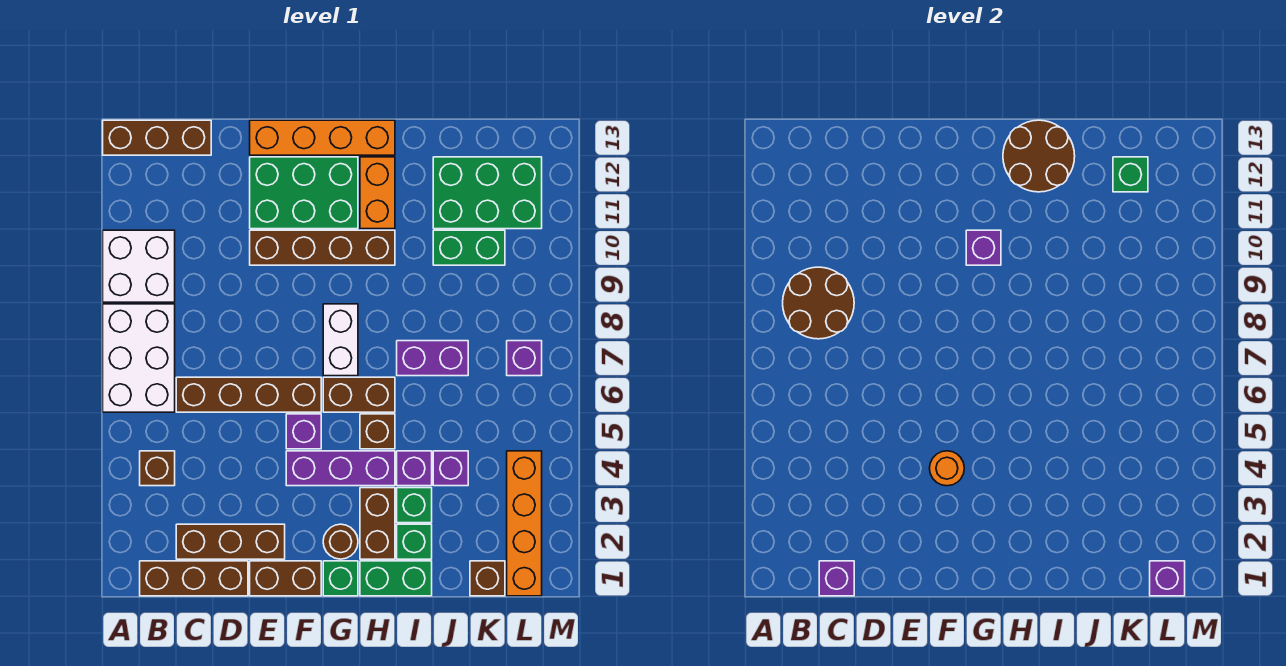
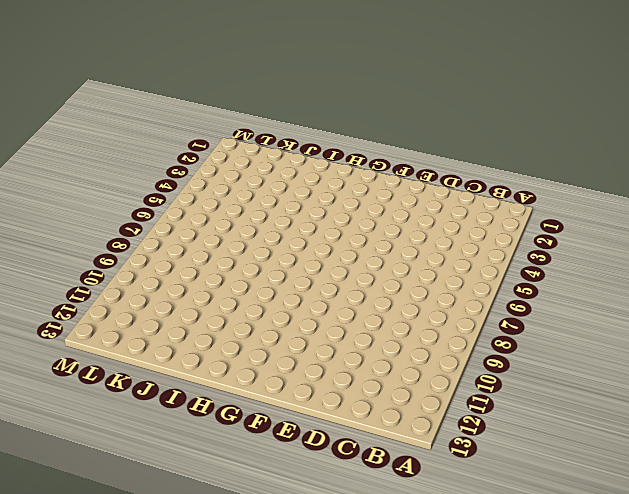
none -> white brick A6:B8 level 1
none -> white brick A9:B10 level 1
none -> brown brick A13:C13 level 1
none -> brown brick B1:D1 level 1

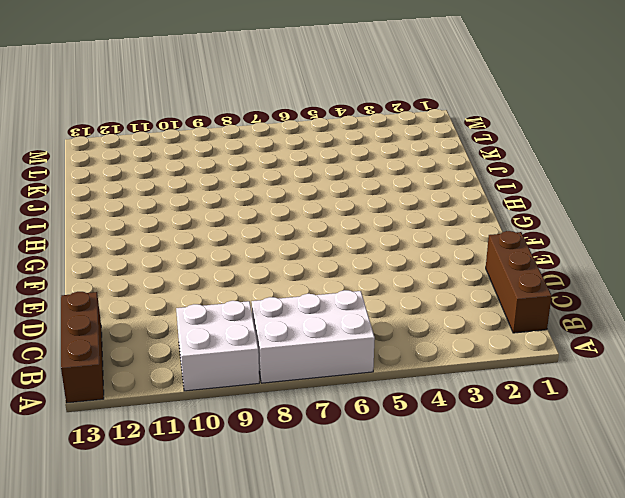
none -> brown brick B4 level 1
none -> brown brick C2:E2 level 1
none -> brown brick C6:F6 level 1
none -> brown brick E1:F1 level 1

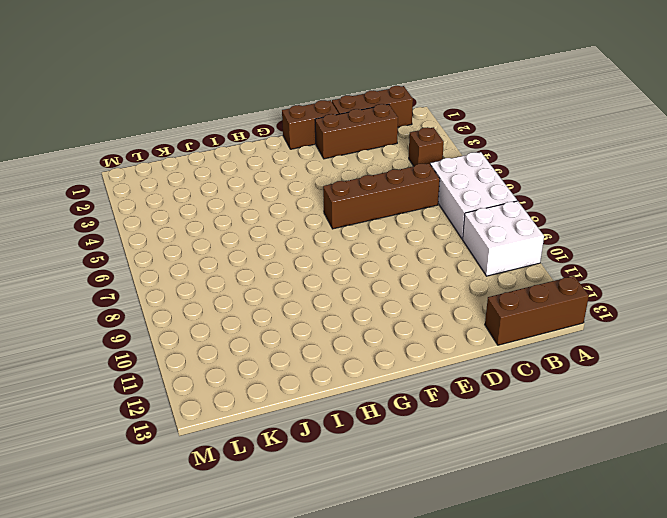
none -> brown brick E10:H10 level 1
none -> green brick E11:G12 level 1
none -> orange brick E13:H13 level 1
none -> purple brick F4:H4 level 1

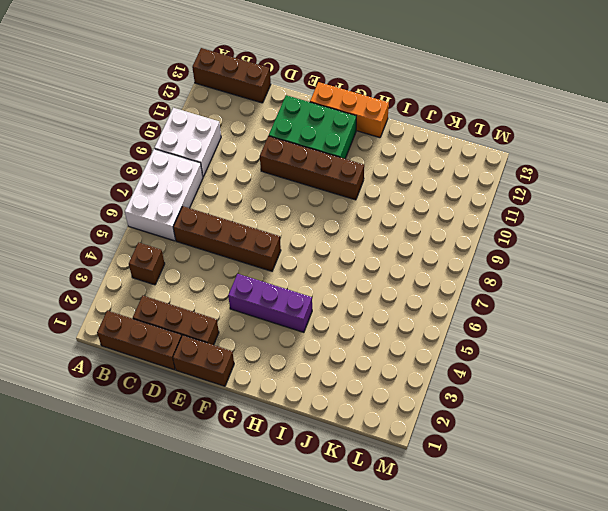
orange brick F13:H13 level 1 -> orange brick E13:H13 level 1
none -> purple brick F5 level 1
none -> green brick G1 level 1
none -> brown round brick G2 level 1
none -> brown brick G6:H6 level 1

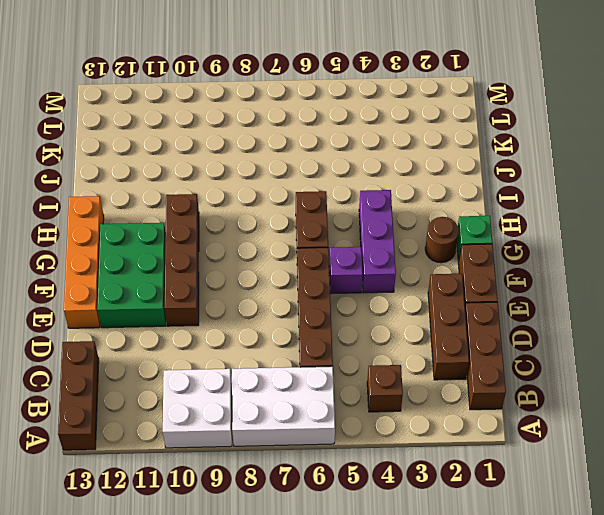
none -> white brick G7:G8 level 1
none -> green brick H1:I1 level 1
none -> brown brick H2:H3 level 1
none -> brown brick H5 level 1

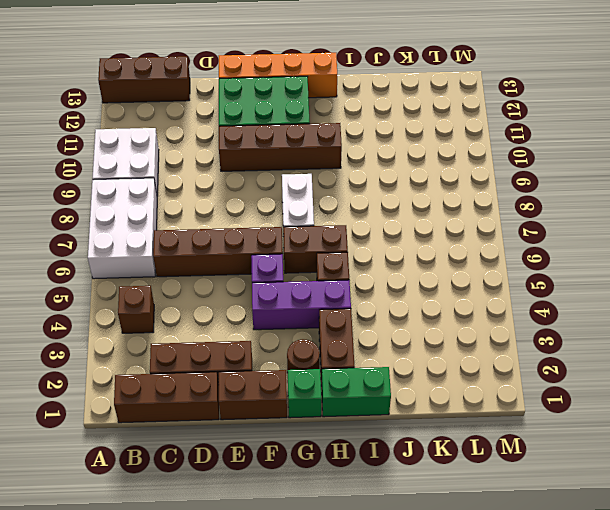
none -> orange brick H11:H12 level 1
none -> green brick I2 level 1
none -> green brick I3 level 1
none -> purple brick I4 level 1

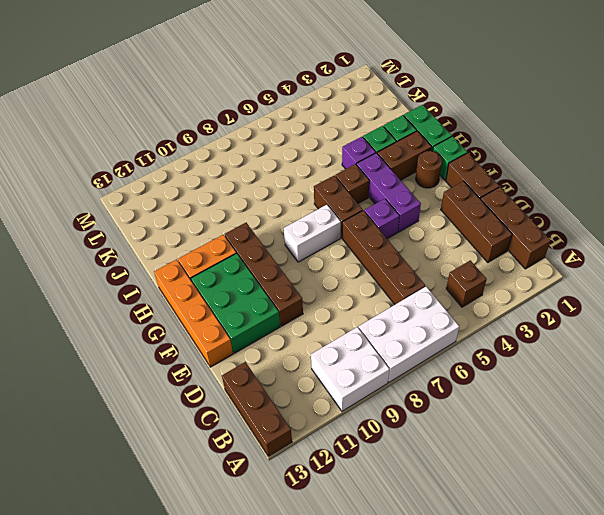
none -> purple brick I7:J7 level 1
none -> purple brick J4 level 1
none -> green brick J10:K10 level 1
none -> green brick J11:L12 level 1

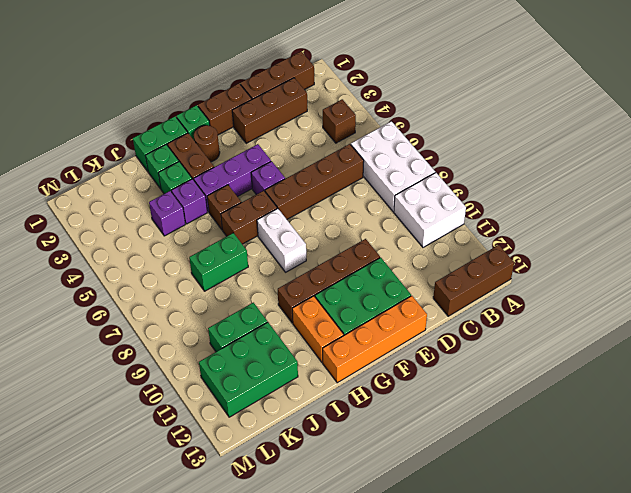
green brick I7:J7 level 1 -> purple brick I7:J7 level 1
none -> brown brick K1 level 1
none -> orange brick L1:L4 level 1
none -> purple brick L7 level 1
none -> brown round brick B8:C9 level 2

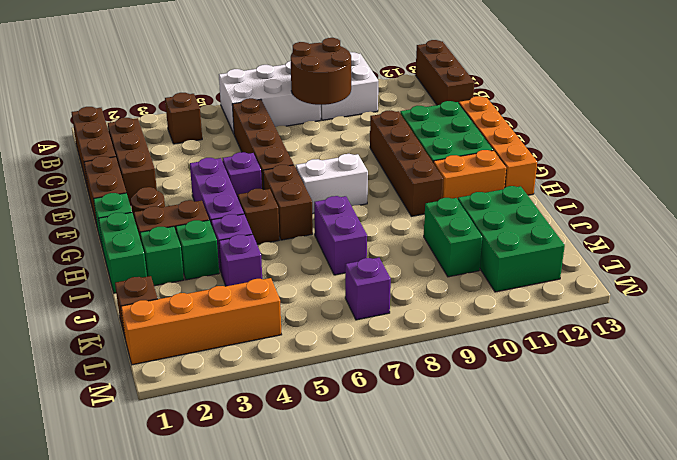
none -> purple brick C1 level 2
none -> orange round brick F4 level 2
none -> purple brick G10 level 2
none -> brown round brick H12:I13 level 2

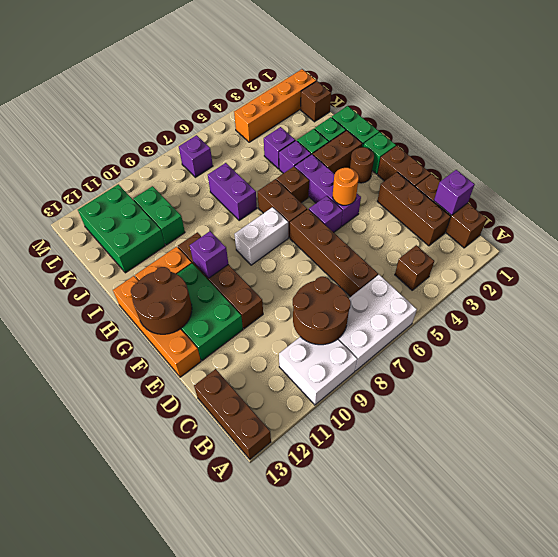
brown round brick F12:G13 level 2 -> brown round brick H12:I13 level 2
none -> green brick K12 level 2
none -> purple brick L1 level 2

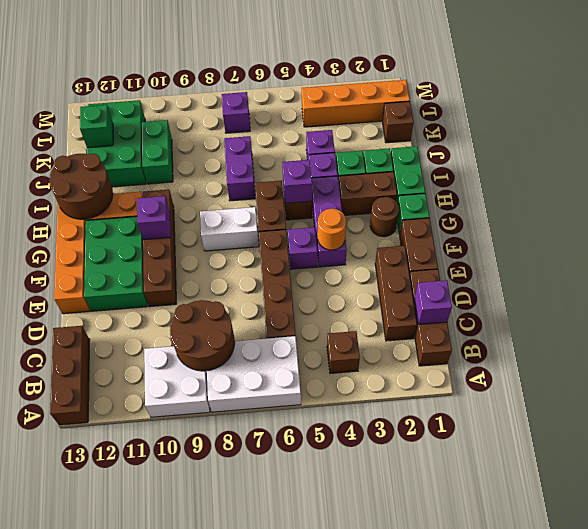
purple brick H5 level 2 -> purple brick L1 level 2

